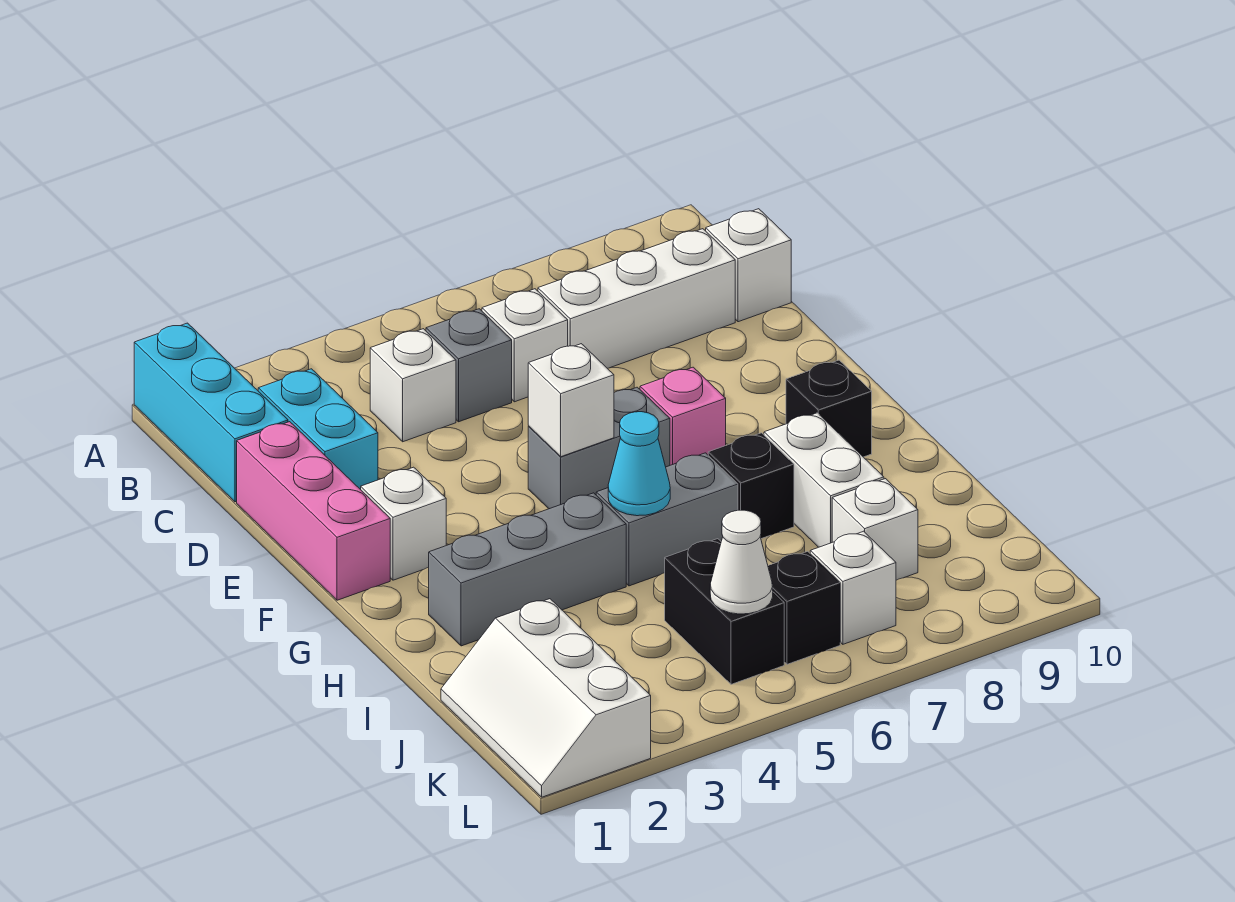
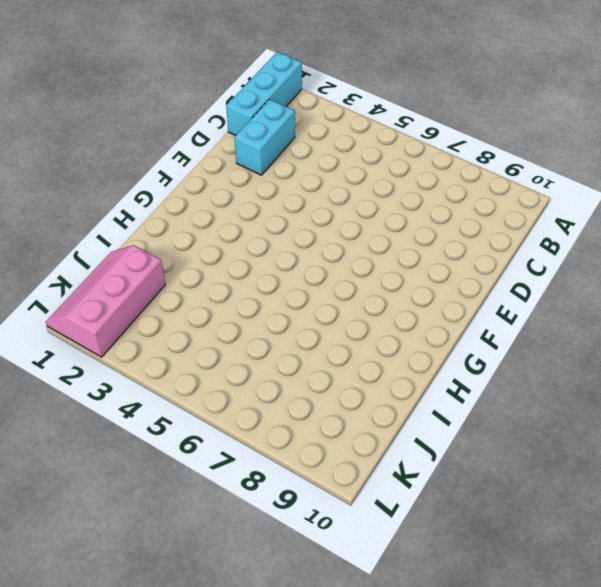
pink slope J1:L2 level 1 top 2 -> white slope J1:L2 level 1 top 2
none -> white brick C4 level 1
none -> grey brick C5 level 1
none -> white brick C6 level 1

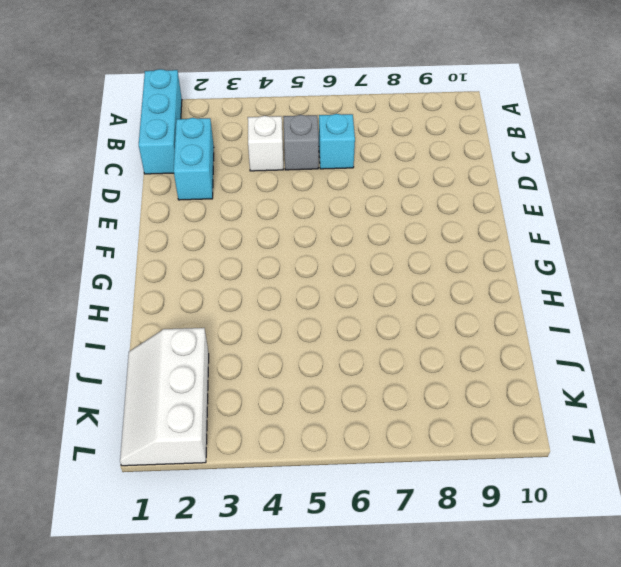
cyan brick C6 level 1 -> white brick C6 level 1
none -> white brick C7:C9 level 1
none -> white brick C10 level 1
none -> pink brick D1:F1 level 1

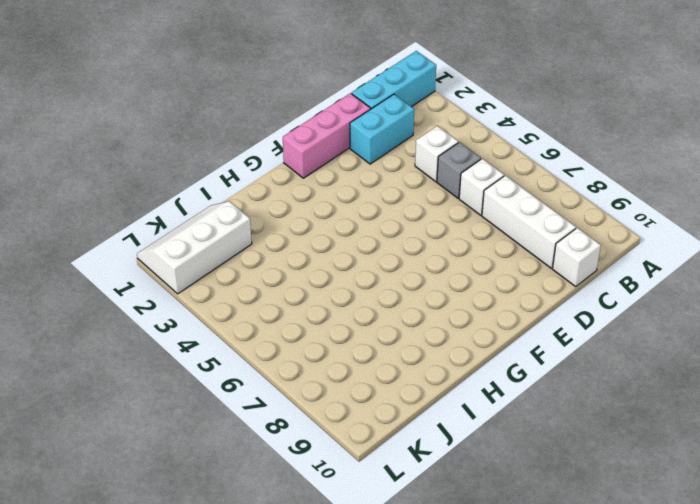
none -> white brick F2 level 1
none -> grey brick F5:F6 level 1
none -> pink brick F7 level 1

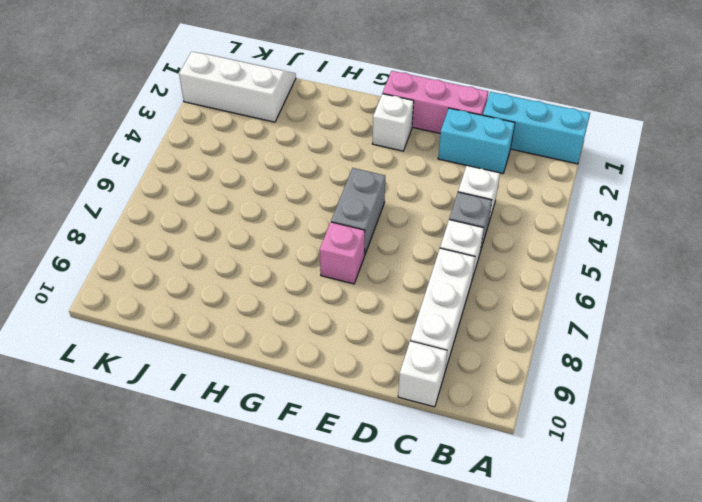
none -> black brick G9 level 1
none -> grey brick H2:H4 level 1
none -> grey brick H5:H6 level 1

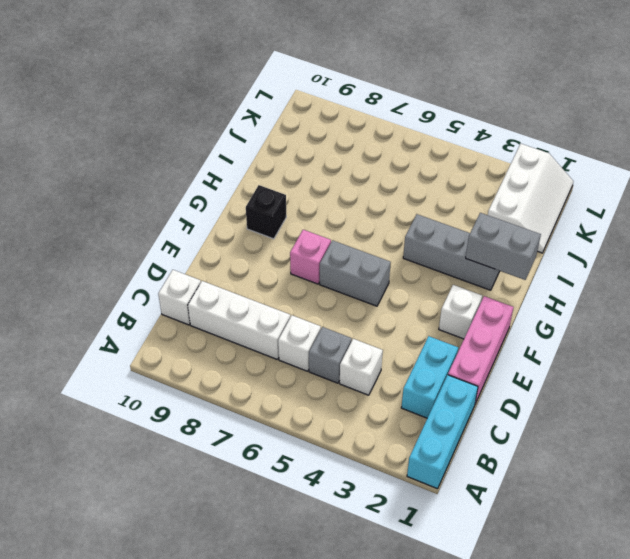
grey brick H1:H2 level 2 -> grey brick H5:H6 level 1
none -> black brick H7 level 1
none -> white brick H8:I8 level 1
none -> black brick J5:K5 level 1

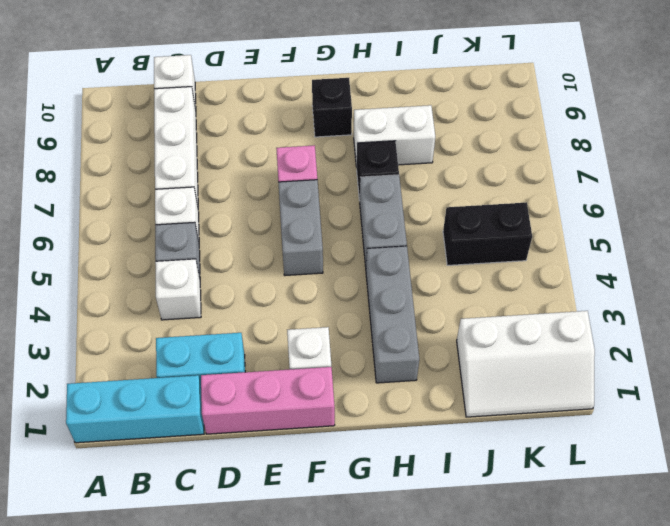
none -> white brick J8 level 1
none -> black brick K6 level 1
none -> white brick K7 level 1

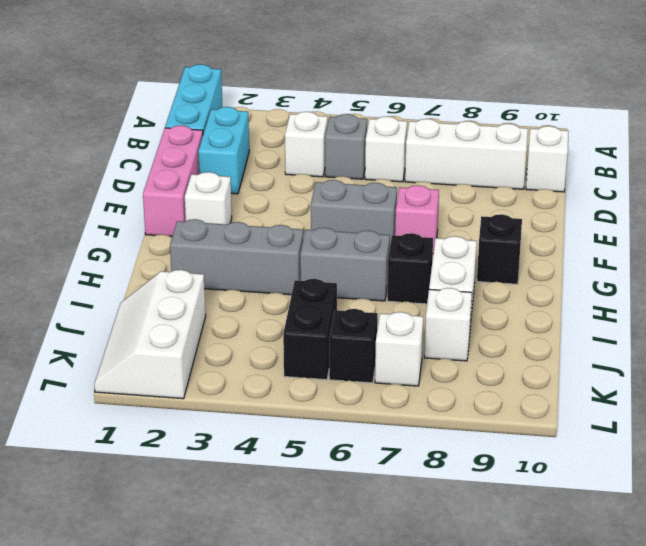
none -> white brick F5 level 2
none -> cyan cone H5 level 2
none -> white cone K5 level 2

